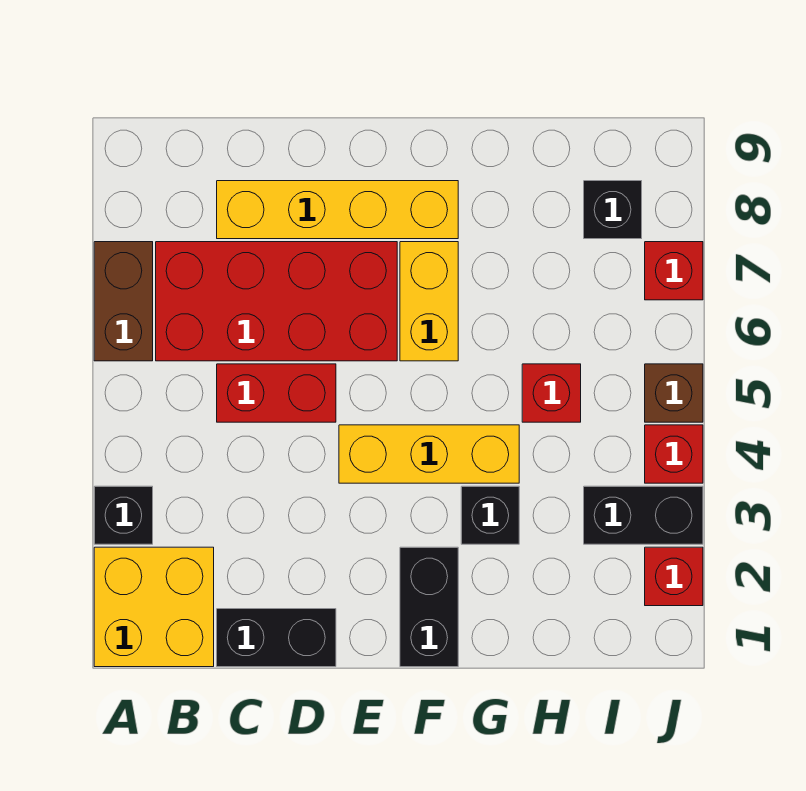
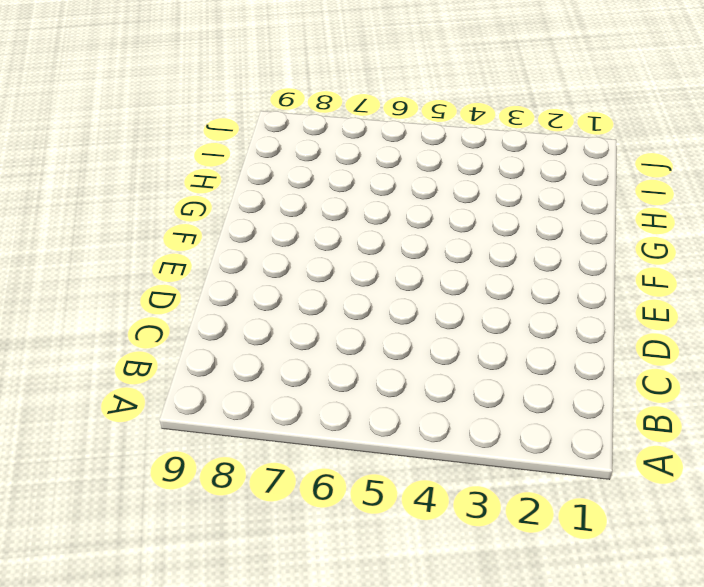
none -> yellow brick A1:B2 level 1
none -> black brick A3 level 1
none -> brown brick A6:A7 level 1

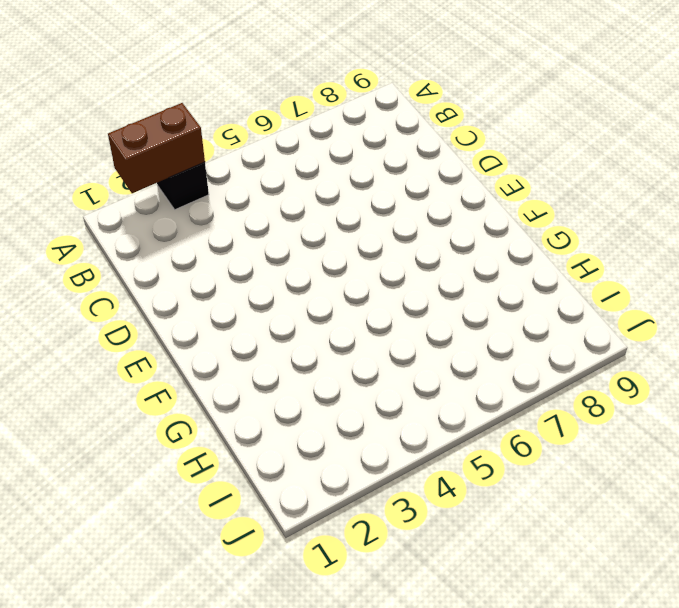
brown brick A2:A3 level 2 -> brown brick A6:A7 level 1
none -> yellow brick A1:B2 level 1
none -> red brick B6:E7 level 1
none -> black brick C1:D1 level 1

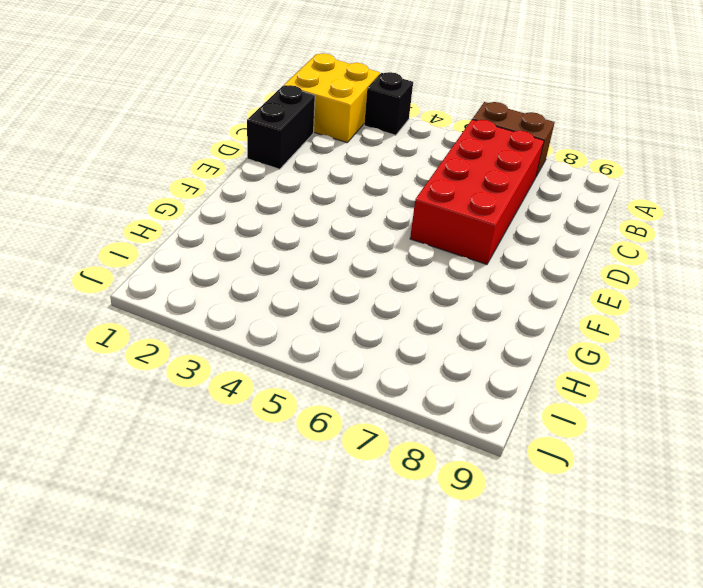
none -> red brick C5:D5 level 1
none -> yellow brick C8:F8 level 1
none -> yellow brick E4:G4 level 1

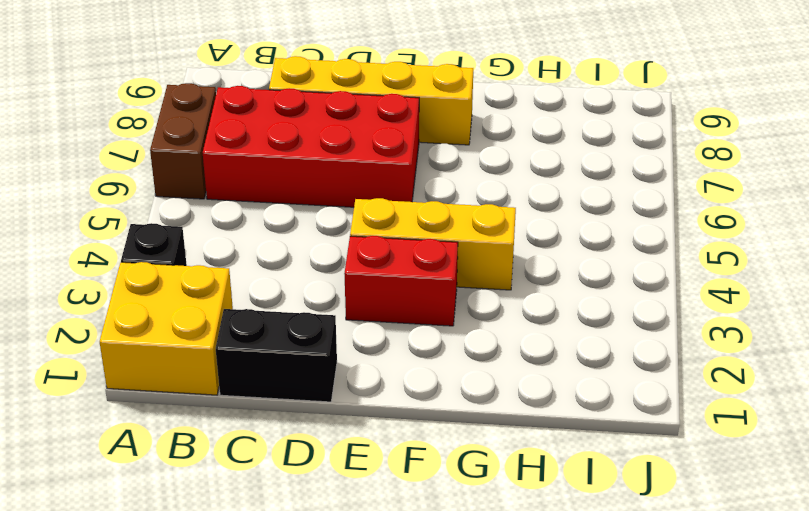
red brick E3:F3 level 1 -> red brick C5:D5 level 1
none -> black brick F1:F2 level 1
none -> yellow brick F6:F7 level 1
none -> black brick G3 level 1

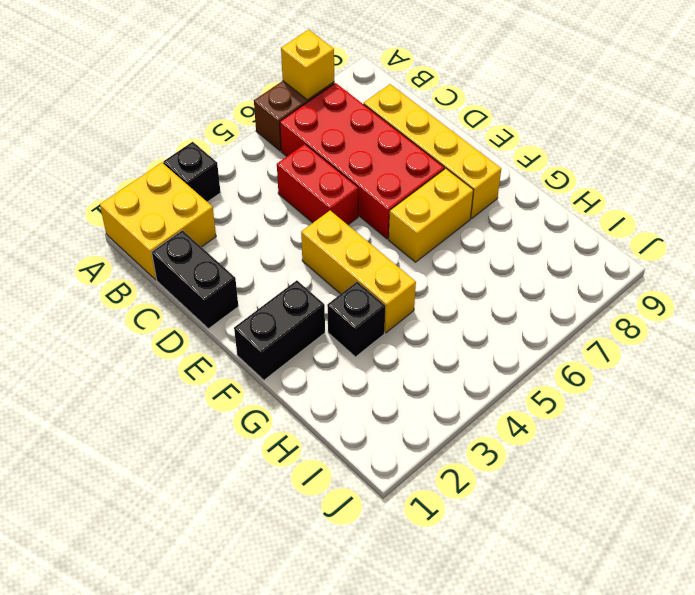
yellow brick A7 level 2 -> none
none -> red brick H5 level 1
none -> black brick I3:J3 level 1
none -> black brick I8 level 1

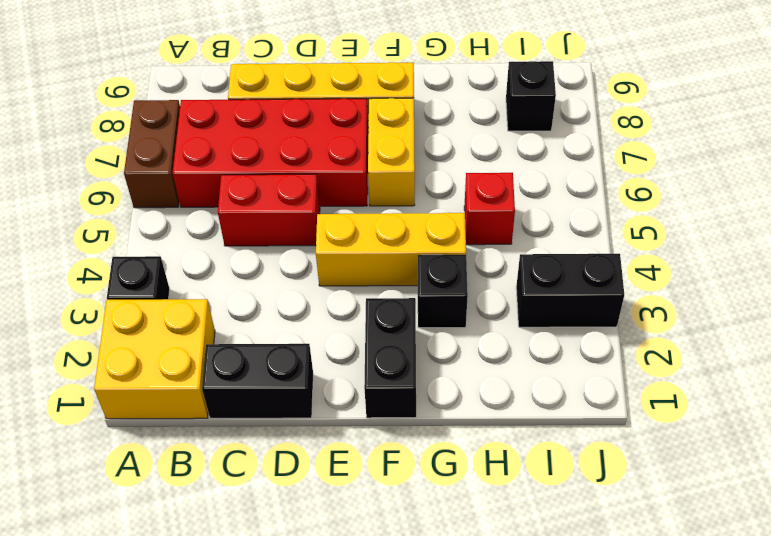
none -> red brick J2 level 1
none -> red brick J4 level 1
none -> brown brick J5 level 1

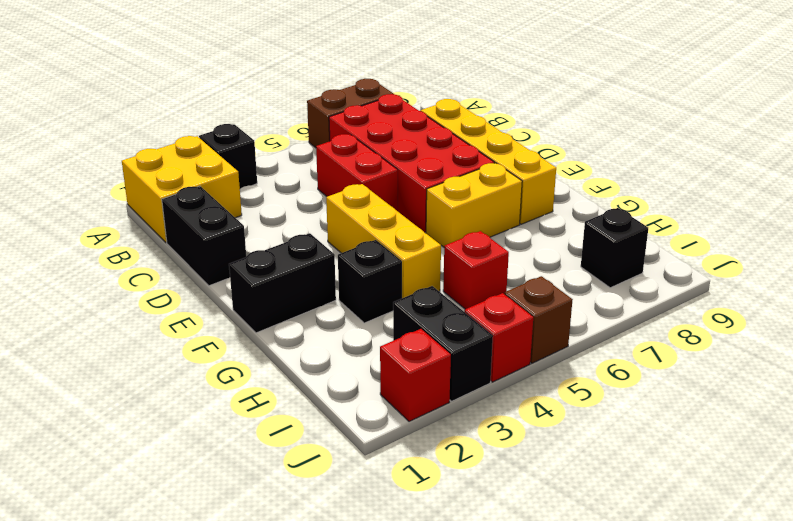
none -> red brick J7 level 1

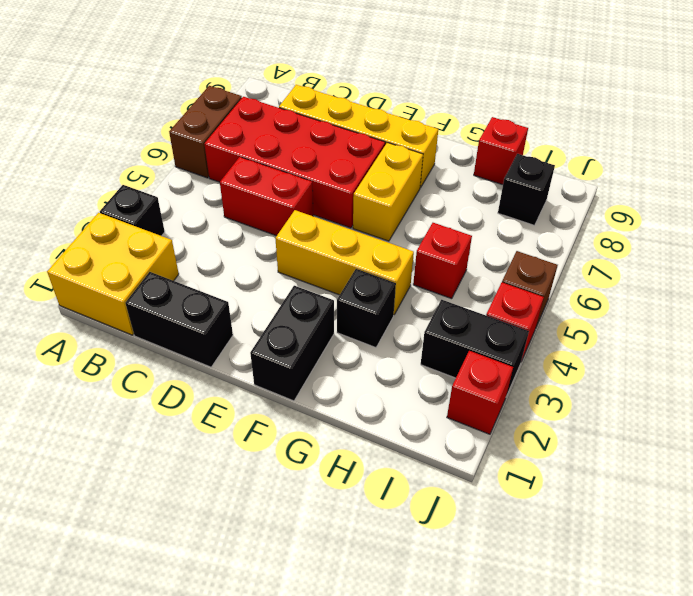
red brick H9 level 1 -> red brick J7 level 1

